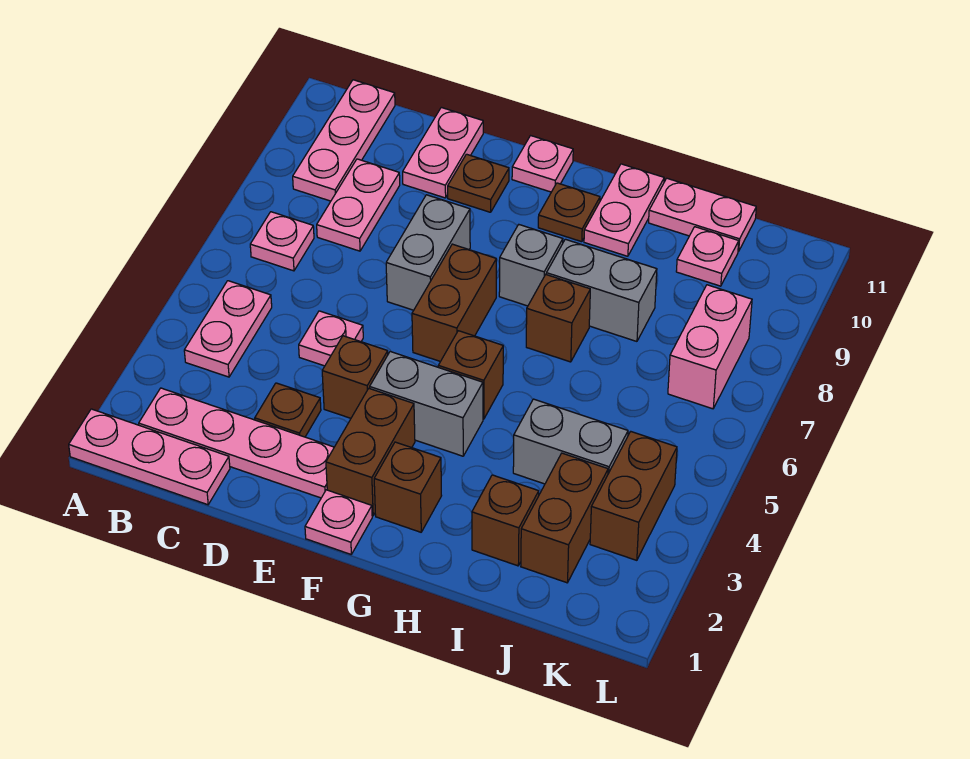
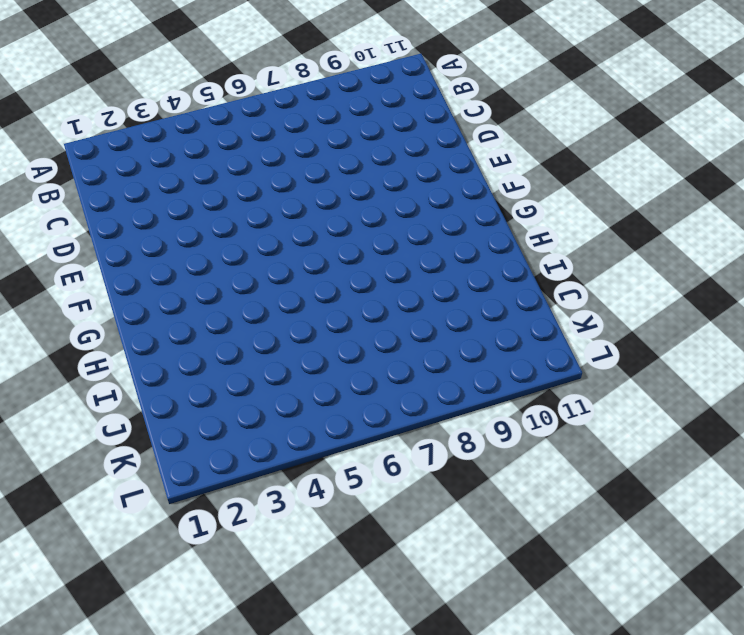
none -> pink plate A1:C1 level 1
none -> pink plate B2:E2 level 1
none -> pink plate B4:B5 level 1
none -> pink plate B7 level 1

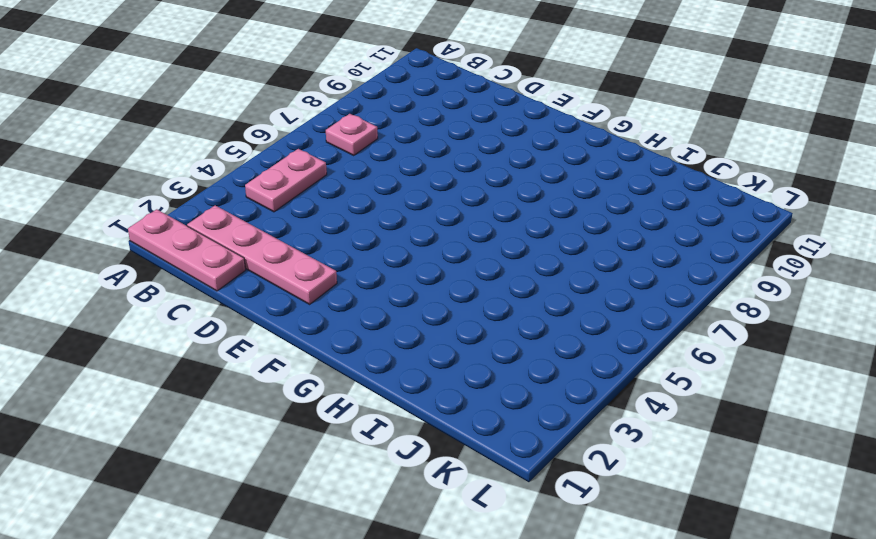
none -> pink plate B9:B11 level 1
none -> pink plate C8:C9 level 1
none -> brown plate D3 level 1
none -> pink plate D5 level 1

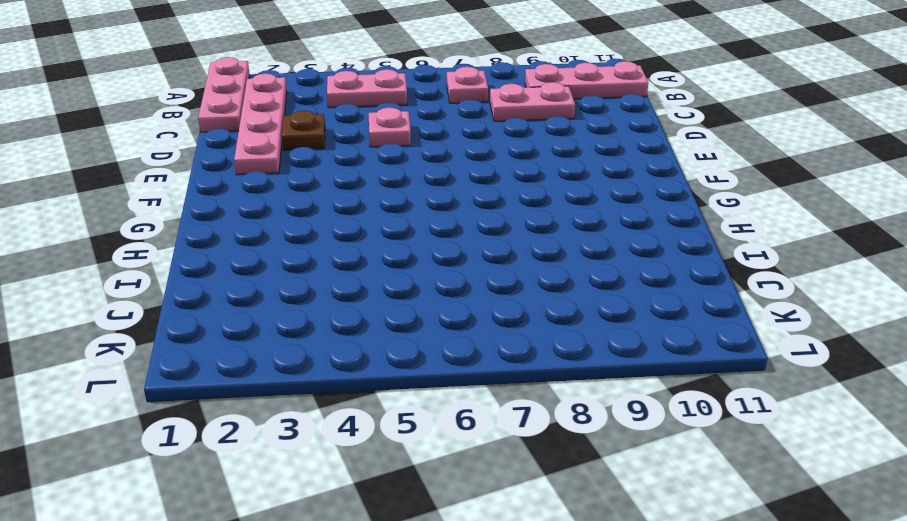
none -> pink plate D10:D11 level 1
none -> brown brick E4 level 1
none -> grey brick E7:E8 level 1
none -> brown plate E10 level 1

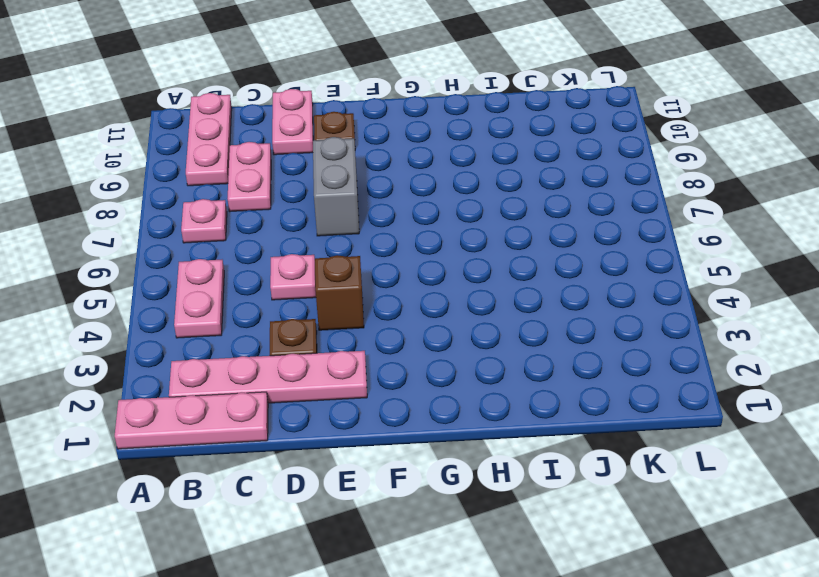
none -> pink plate F1 level 1
none -> brown brick F2:F3 level 1
none -> grey brick F4:G4 level 1
none -> brown brick F6:F7 level 1

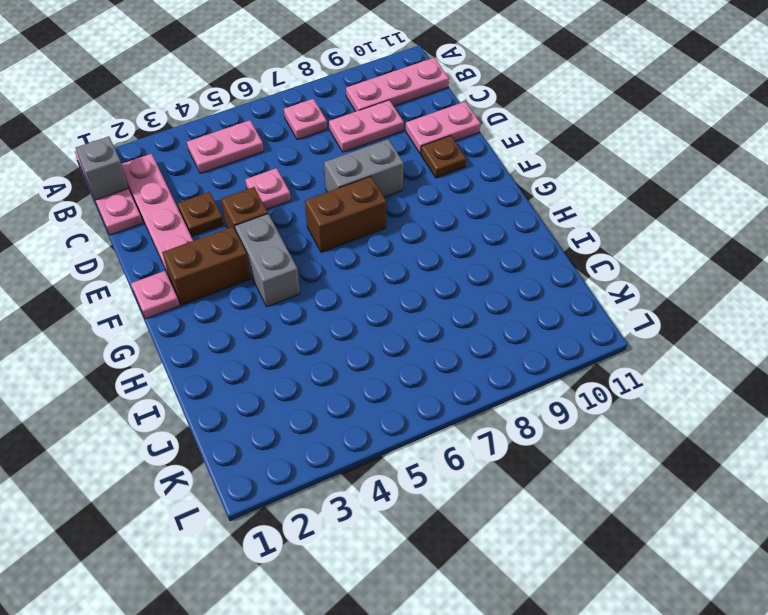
grey brick B1 level 2 -> grey brick G8 level 1
none -> pink plate F11 level 1
none -> brown brick G2 level 1
none -> brown brick G5 level 1
none -> brown plate G10 level 1

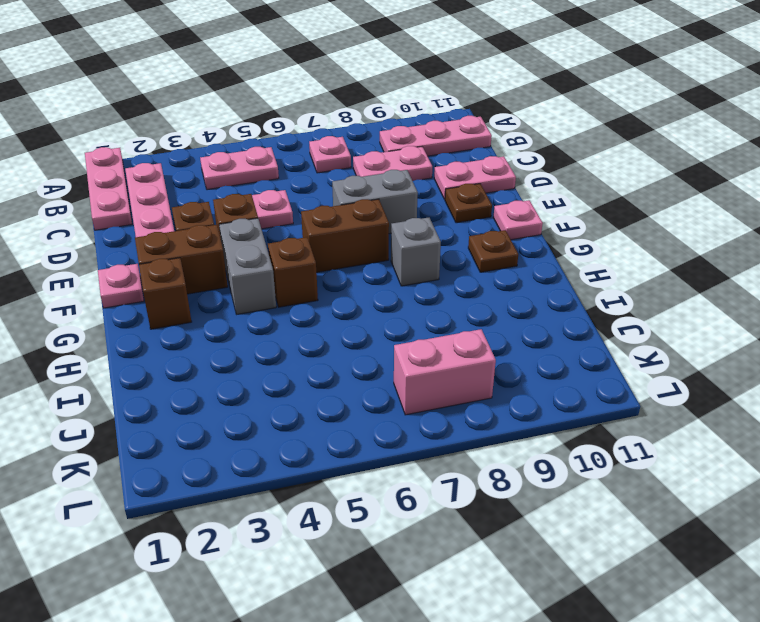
none -> brown brick H7 level 1
none -> grey brick H8:I8 level 1
none -> pink plate H10:H11 level 1
none -> brown brick I2 level 1

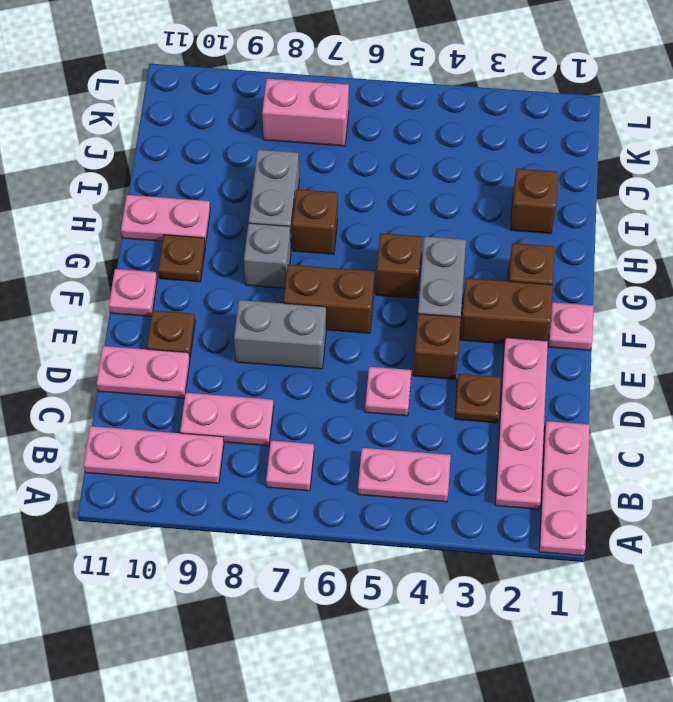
none -> grey brick I4:J4 level 1
none -> pink plate I11:J11 level 1
none -> brown brick J2:J3 level 1
none -> pink plate J10 level 1

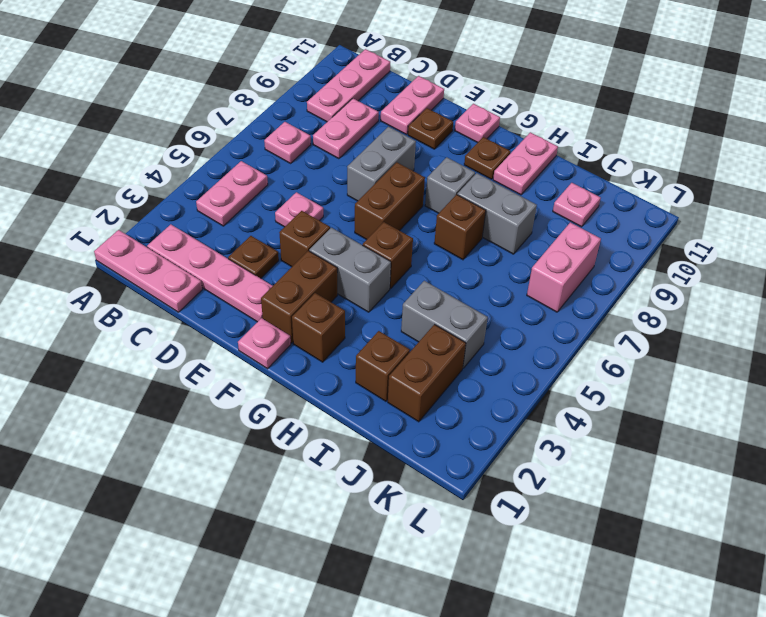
none -> pink plate I11:J11 level 1
none -> brown brick K3:K4 level 1

